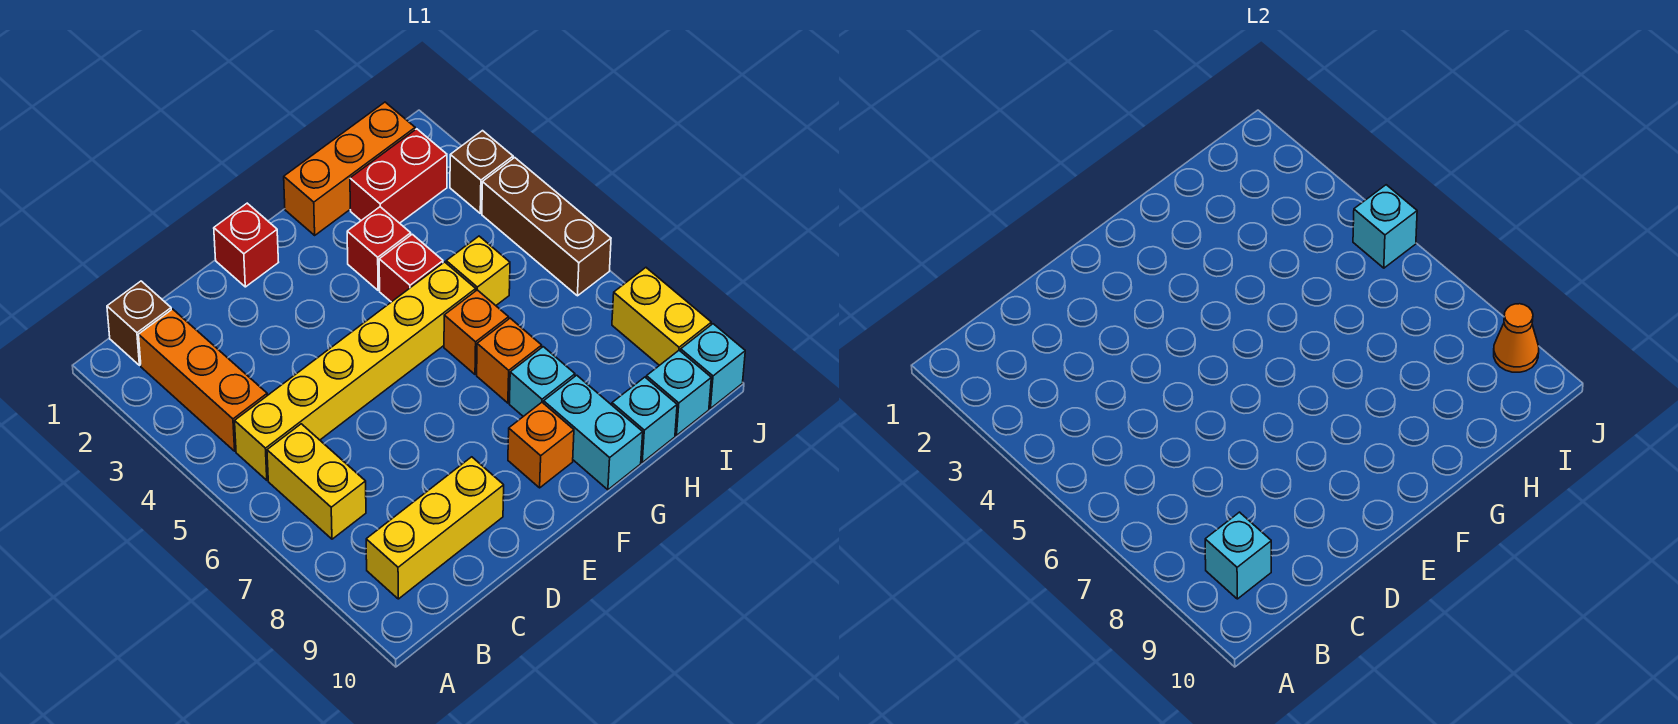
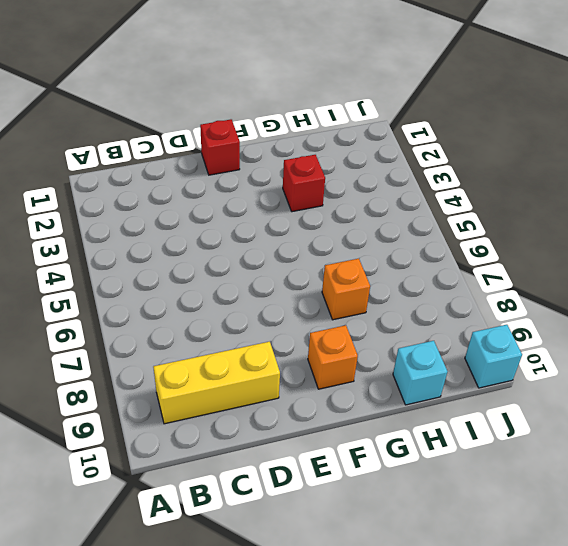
none -> brown brick B1 level 1
none -> orange brick B2:B4 level 1
none -> yellow brick B5:G5 level 1

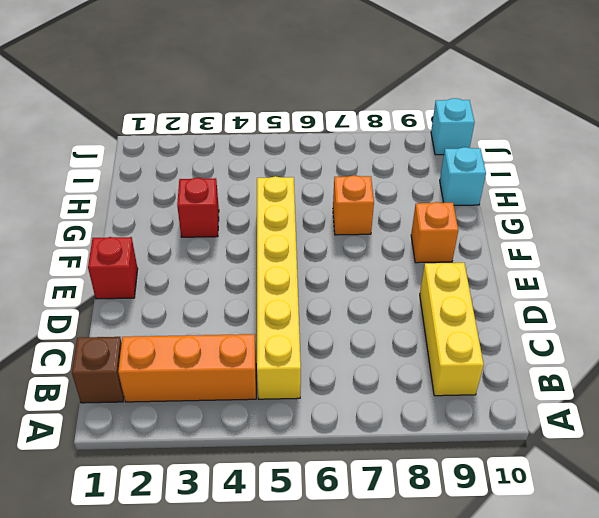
none -> yellow brick B6:B7 level 1
none -> orange brick G1:I1 level 1
none -> red brick G4 level 1

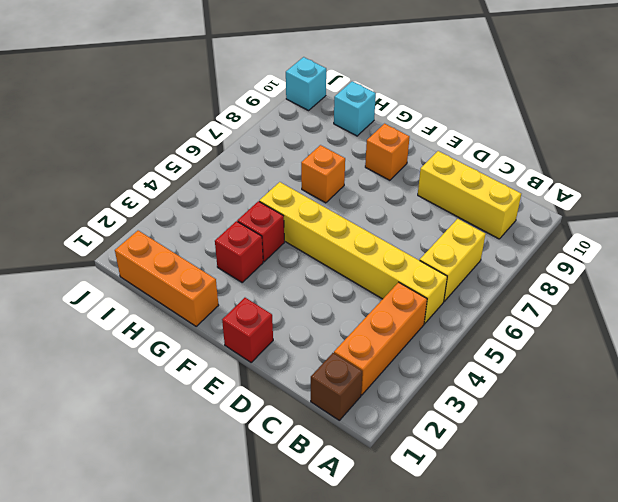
none -> orange brick G6 level 1
none -> cyan brick G8 level 1
none -> cyan brick G9:G10 level 1

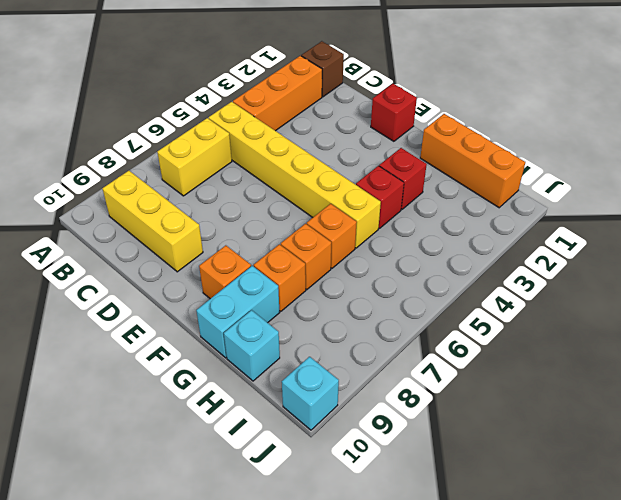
orange brick G8 level 1 -> cyan brick G8 level 1
none -> red brick H2:I2 level 1
none -> yellow brick H5 level 1
none -> cyan brick I10 level 1

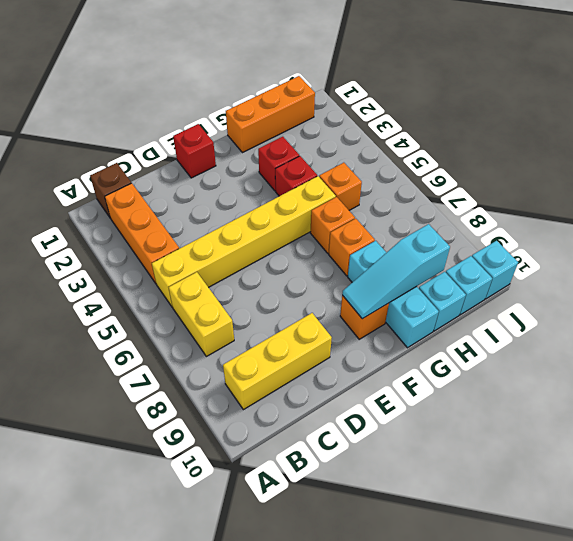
cyan slope F9:H9 level 2 top H -> none
orange brick H5 level 1 -> yellow brick H5 level 1
none -> red brick H2:I2 level 1
none -> brown brick J3 level 1
none -> brown brick J4:J6 level 1

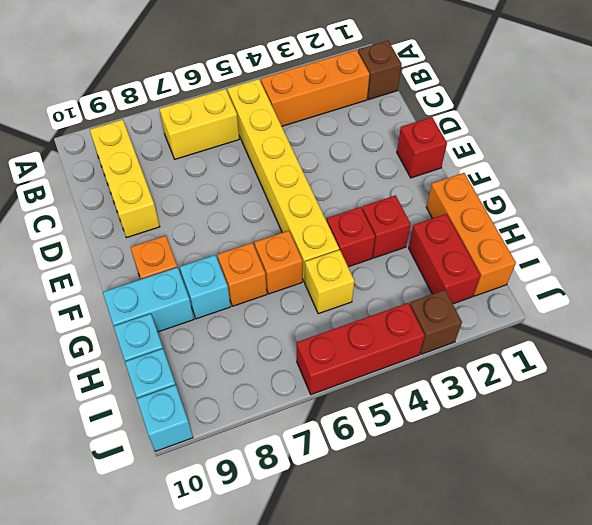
red brick J4:J6 level 1 -> brown brick J4:J6 level 1
none -> yellow brick J8:J9 level 1
none -> cyan brick B9 level 2
none -> cyan brick J5 level 2

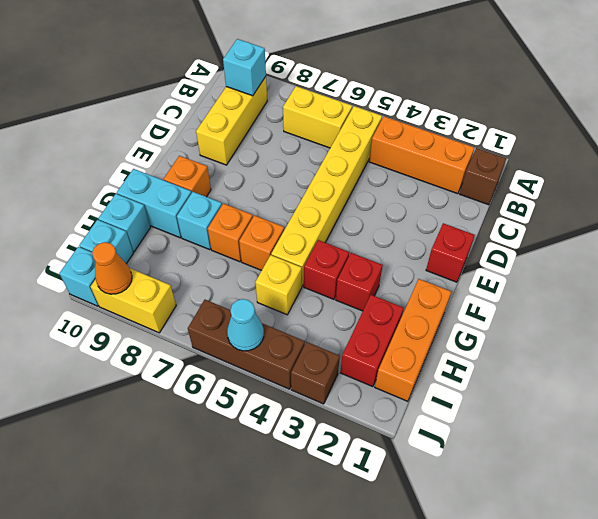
cyan cone J5 level 2 -> cyan brick J5 level 2

